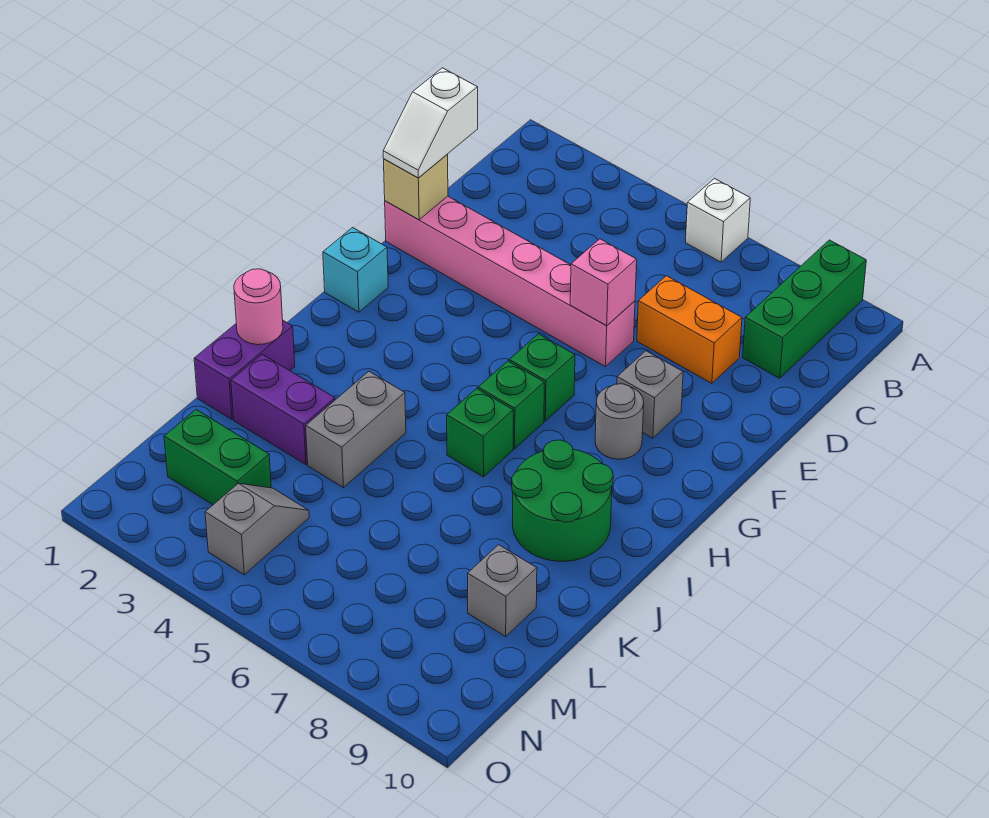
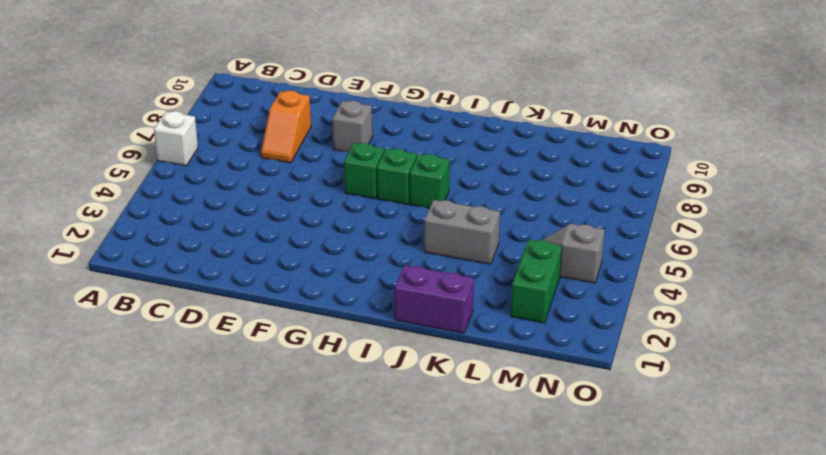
orange slope D7:D8 level 1 top 8 -> orange brick D7:D8 level 1
none -> green brick A9:C9 level 1
none -> pink brick E1:E6 level 1
none -> cyan brick G1 level 1

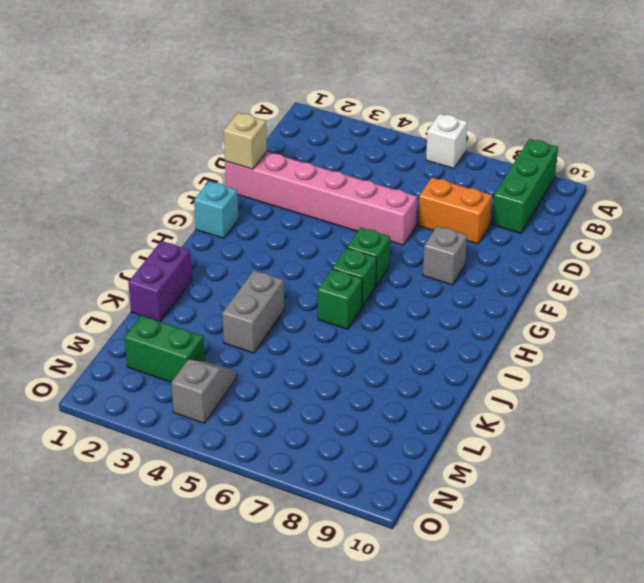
none -> grey round brick G8 level 1
none -> green round brick I8:J9 level 1
none -> purple brick K2:K3 level 1

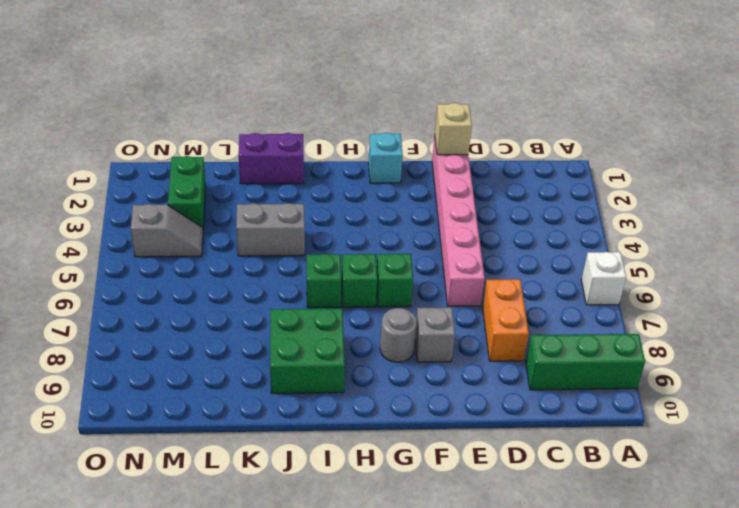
green brick I8:J9 level 1 -> green round brick I8:J9 level 1
none -> purple brick K2:K3 level 1
none -> grey brick L9 level 1
none -> pink brick E6 level 2

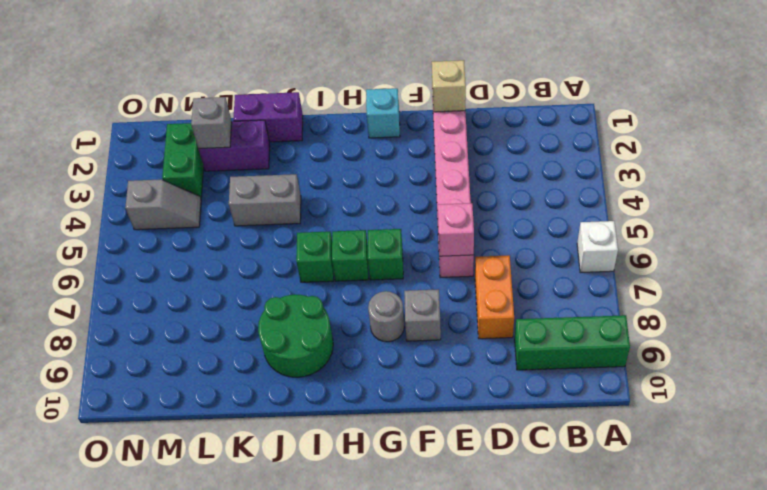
purple brick K2:L2 level 1 -> purple brick K2:K3 level 1
grey brick L2 level 2 -> grey brick L9 level 1
none -> pink round brick J1 level 2
none -> white slope D1:E1 level 3 top D

